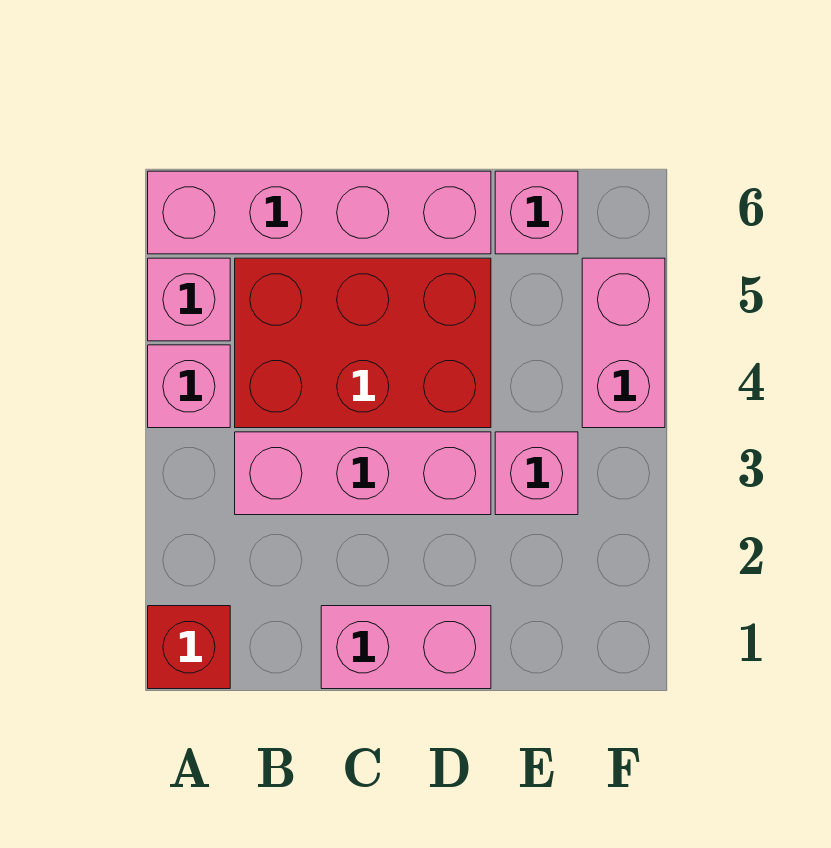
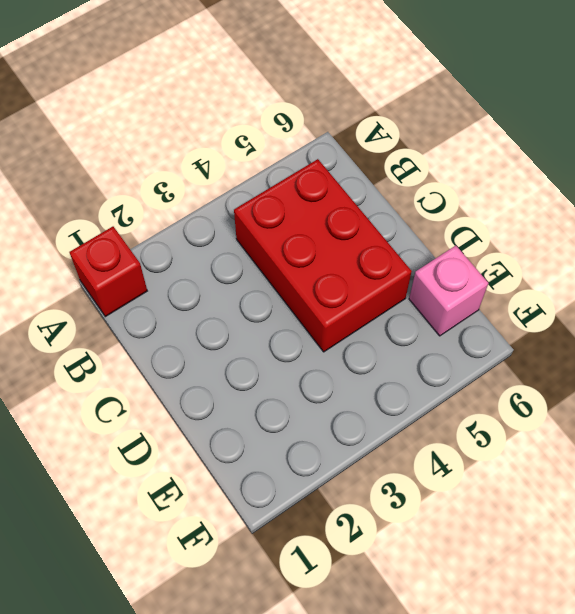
none -> pink brick A4 level 1
none -> pink brick A5 level 1

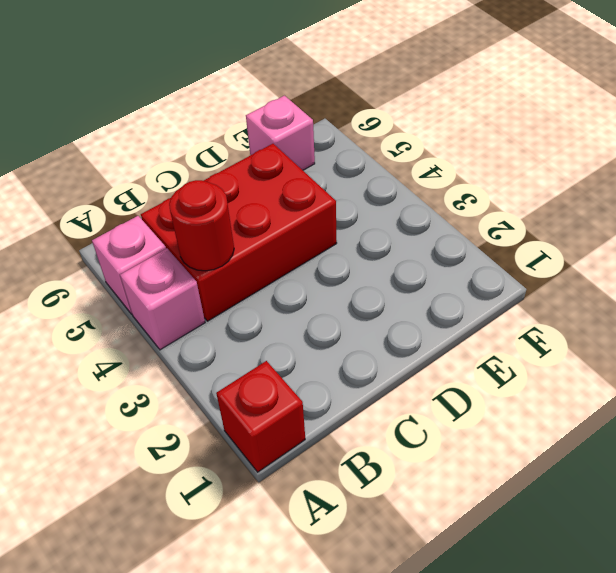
red round brick B4 level 2 -> none
none -> pink brick A6:D6 level 1
none -> pink brick B3:D3 level 1

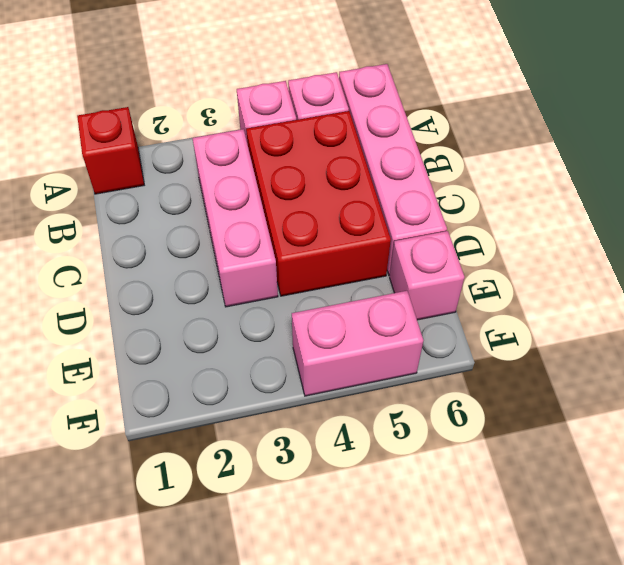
none -> pink brick C1:D1 level 1
none -> pink brick E3 level 1

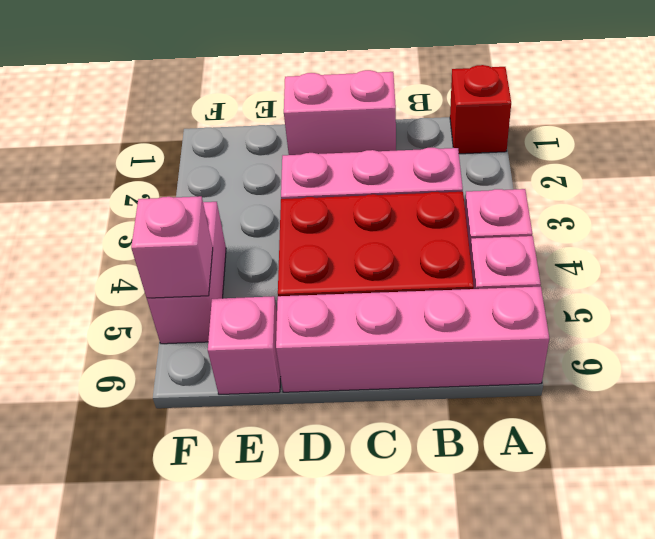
pink brick F5 level 2 -> pink brick E3 level 1

